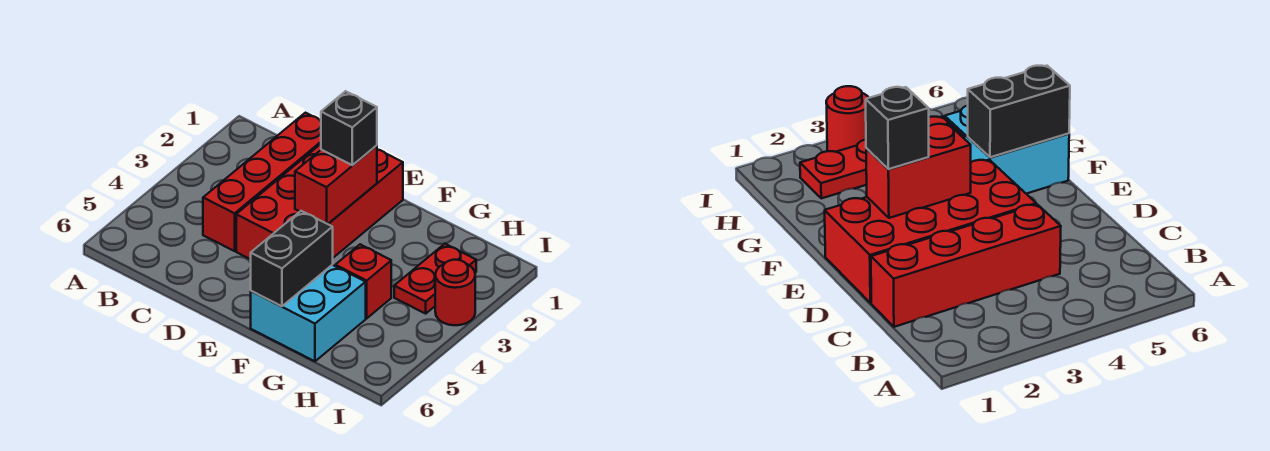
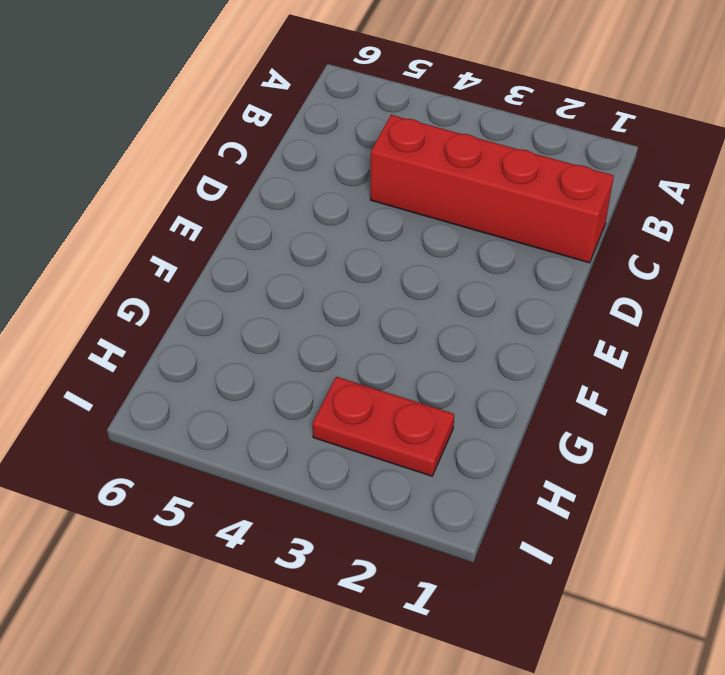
none -> red brick D1:E4 level 1
none -> cyan brick F5:G6 level 1

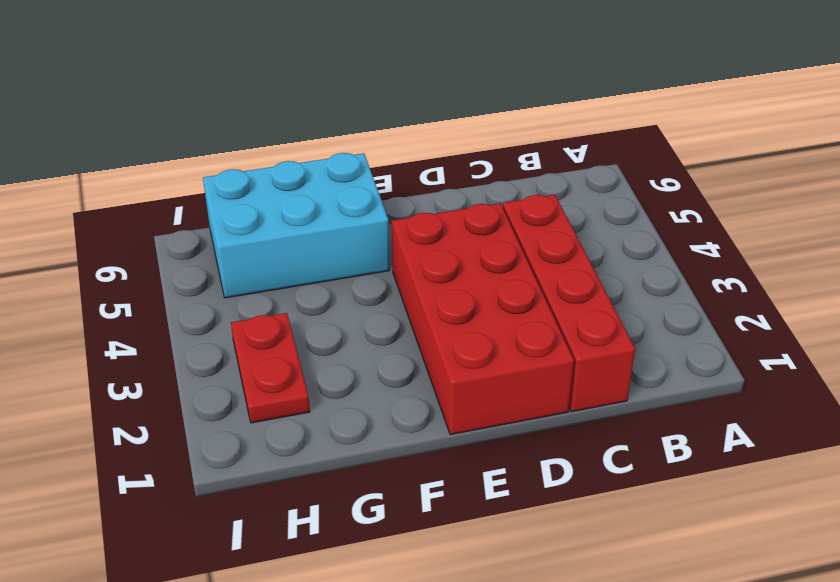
cyan brick F5:H6 level 1 -> cyan brick F5:G6 level 1
none -> red brick G4 level 1
none -> red round brick I3 level 1

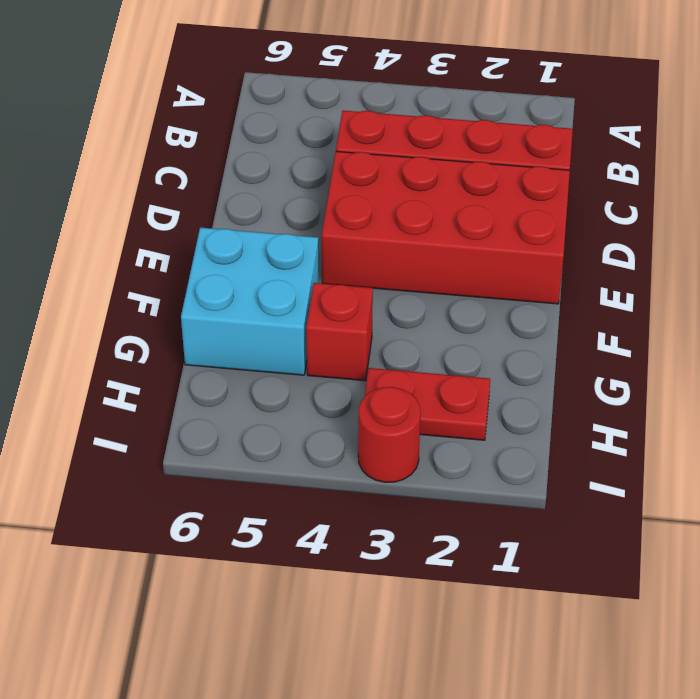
none -> red brick E2:E3 level 2
none -> black brick F5:F6 level 2

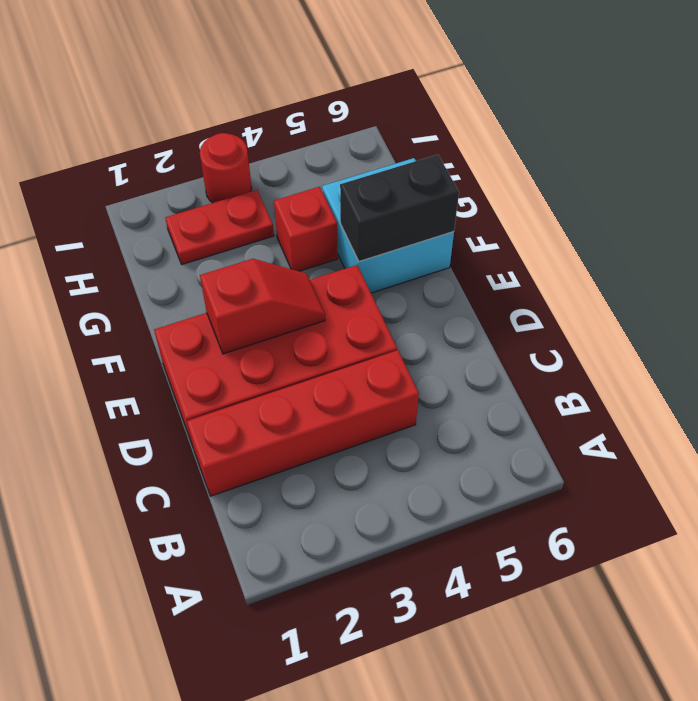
red slope E2:E3 level 2 top 2 -> red brick E2:E3 level 2
none -> black brick E2 level 3

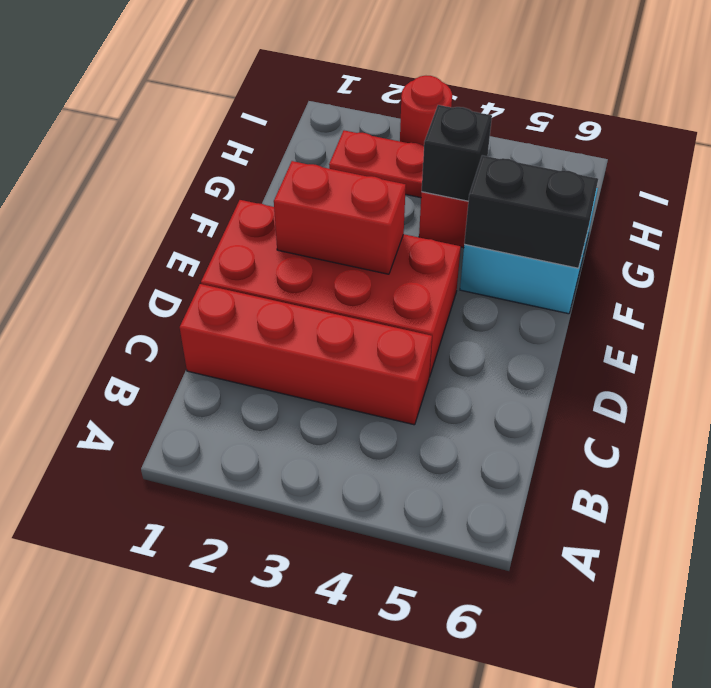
black brick G4 level 2 -> black brick E2 level 3

